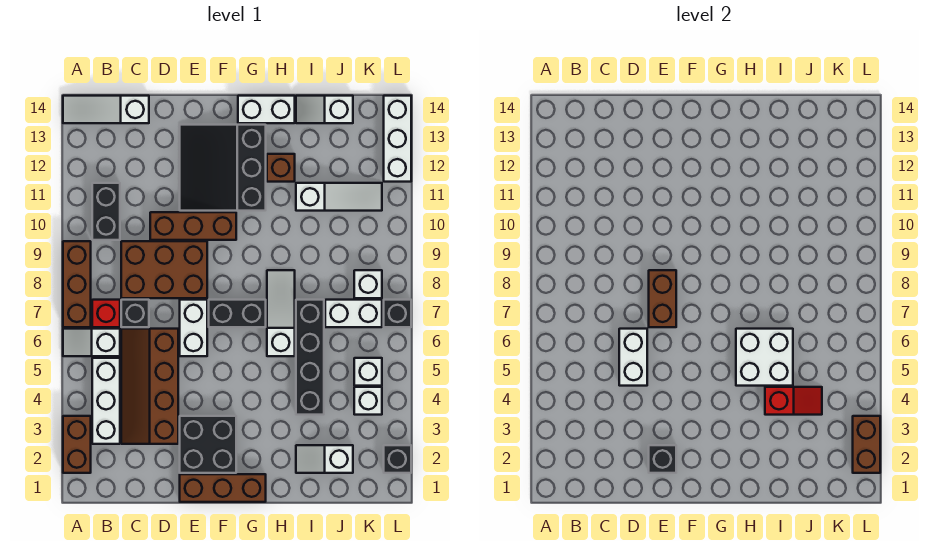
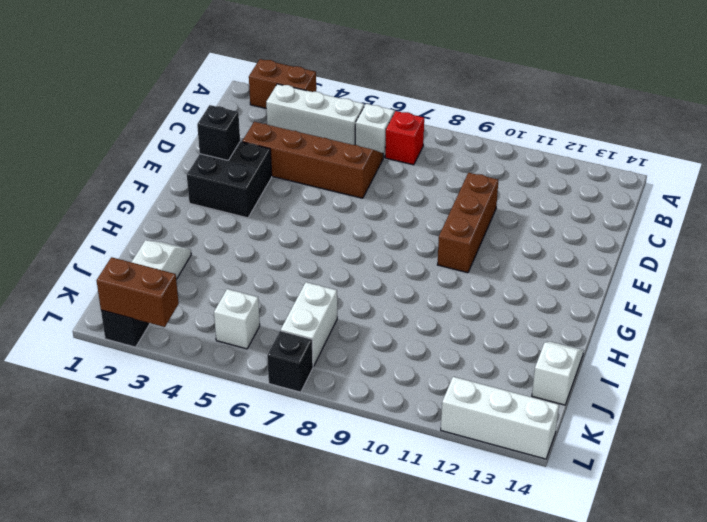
none -> brown brick A7:A9 level 1
none -> white slope A14:C14 level 1 top C
none -> black brick B10:B11 level 1
none -> black brick C7 level 1

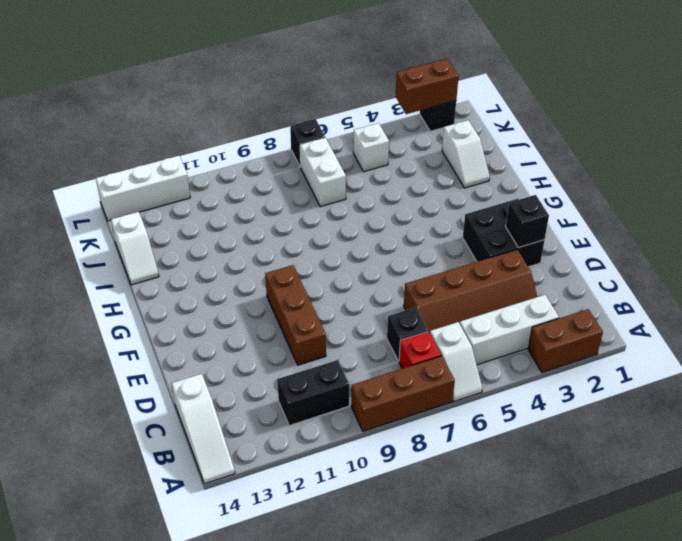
none -> brown brick C8:E9 level 1
none -> brown brick E1:G1 level 1
none -> white brick E6:E7 level 1
none -> black slope E11:G13 level 1 top G

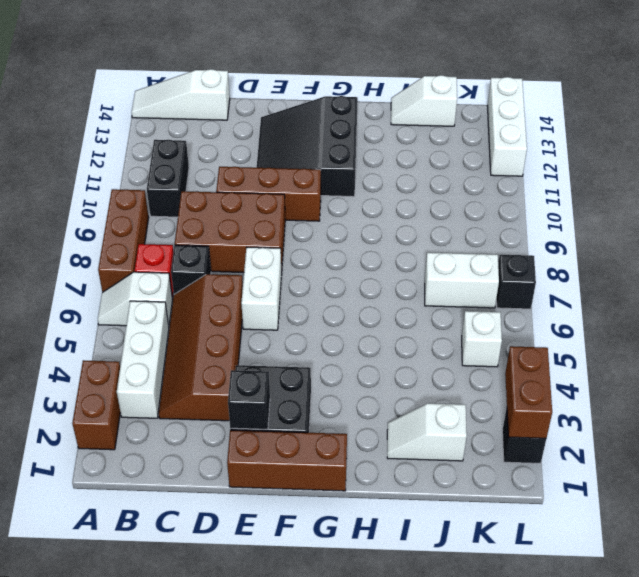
none -> black brick F7:G7 level 1
none -> white brick G14:H14 level 1
none -> white slope H6:H8 level 1 top 6
none -> brown brick H12 level 1

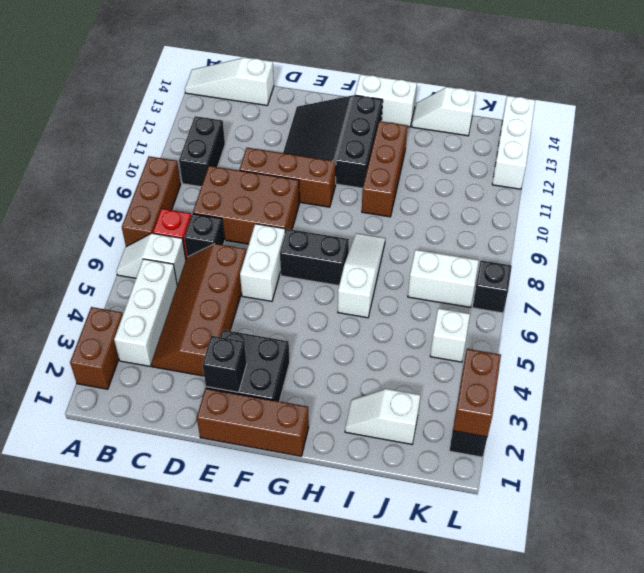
brown brick H10:H12 level 1 -> brown brick H12 level 1
none -> black brick I4:I7 level 1
none -> white slope I11:K11 level 1 top I
none -> white brick K4 level 1
none -> white brick K8 level 1

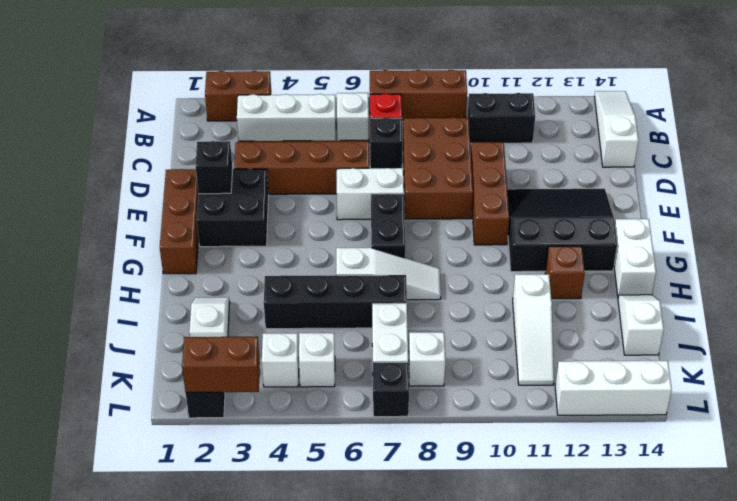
none -> white brick D5:D6 level 2
none -> brown brick E7:E8 level 2
none -> white brick H5:I6 level 2
none -> red slope I4:J4 level 2 top I

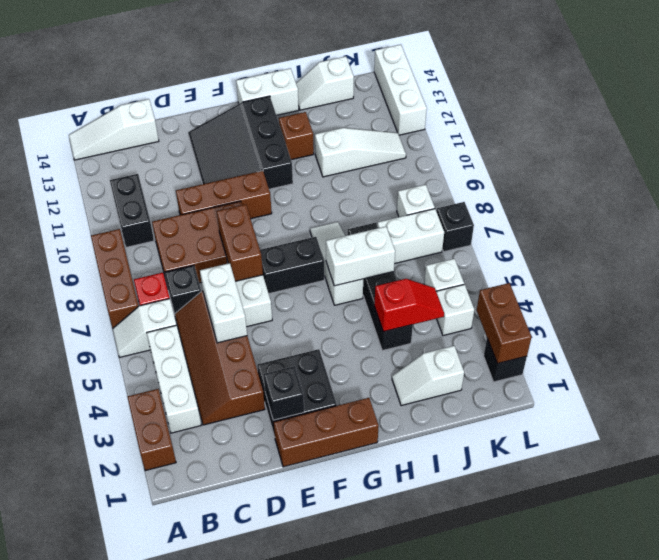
white brick H6:I6 level 2 -> white brick H5:I6 level 2

